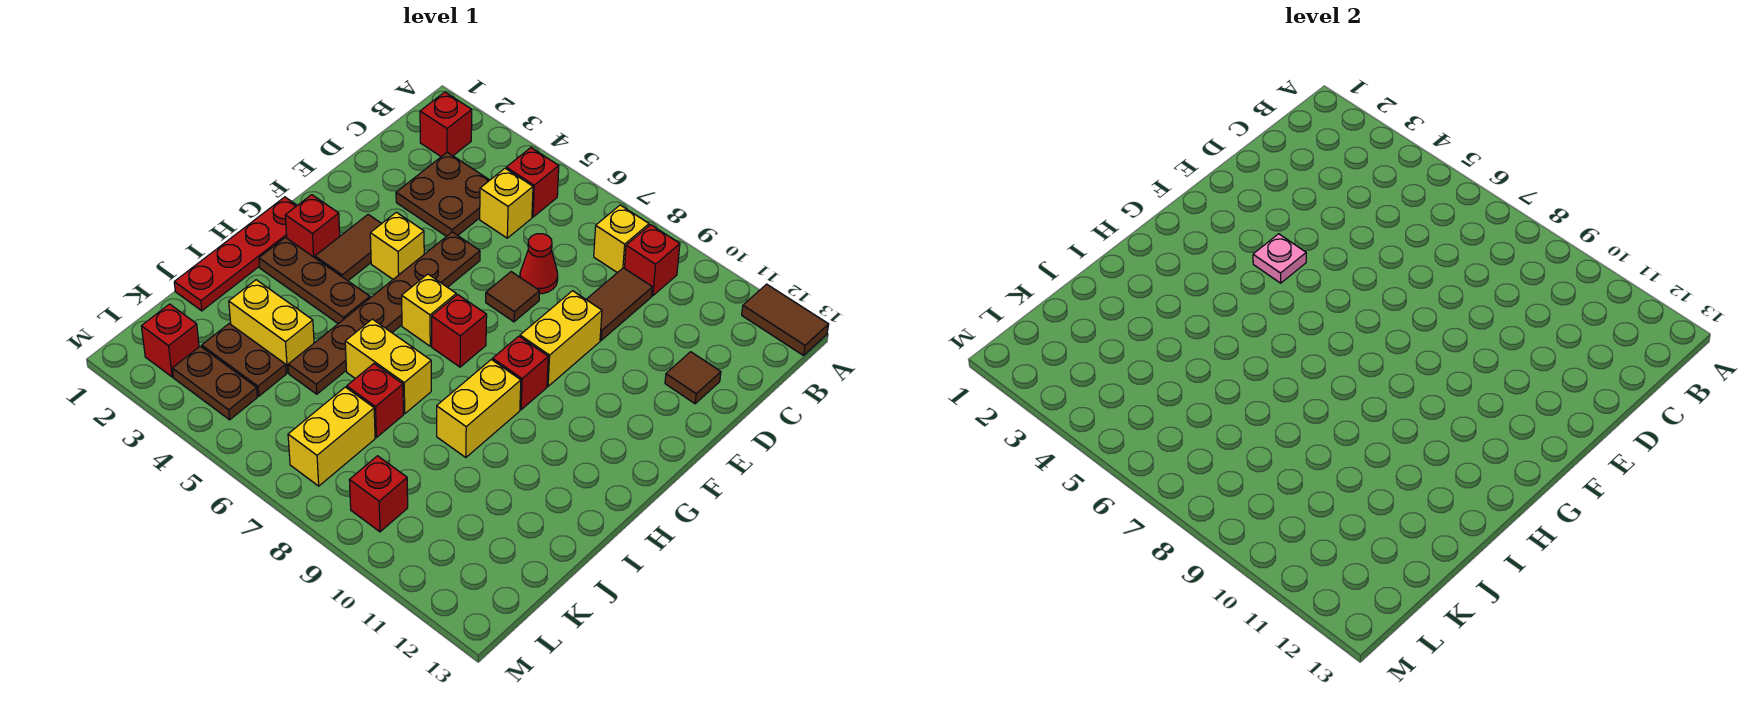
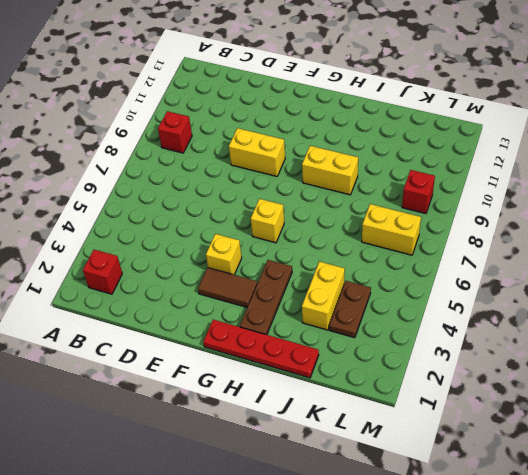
none -> brown tile A12:A13 level 1
none -> red brick B5 level 1
none -> yellow brick B8 level 1
none -> brown plate C3:D4 level 1

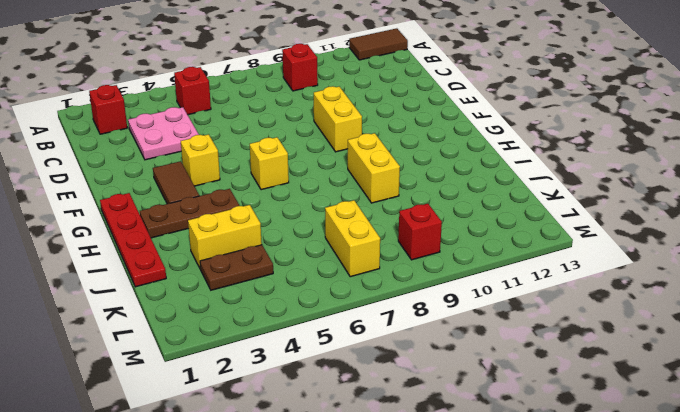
pink plate C3:D4 level 1 -> brown plate C3:D4 level 1
none -> yellow brick B8 level 1
none -> yellow brick C5 level 1
none -> brown tile C9:D9 level 1
none -> red cone D7 level 1

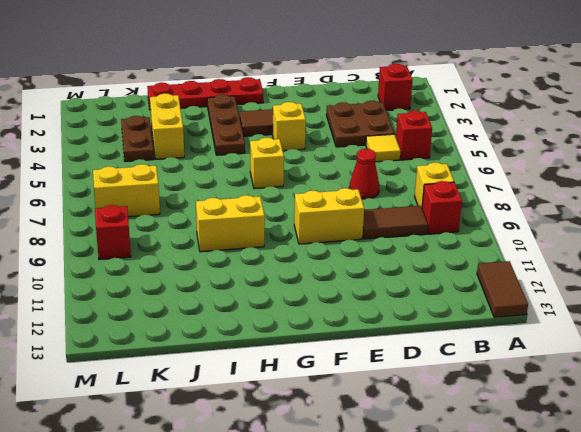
yellow tile C5 level 1 -> yellow brick C5 level 1
none -> brown tile D12 level 1
none -> brown plate E5:J5 level 1
none -> brown tile E7 level 1
none -> red brick G2 level 1

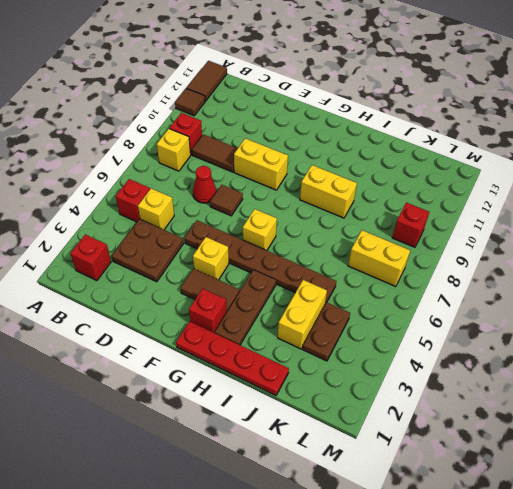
brown tile A11 level 1 -> brown tile D12 level 1
none -> red brick G7 level 1
none -> red brick G9 level 1
none -> yellow brick I6:I7 level 1
none -> red brick J7 level 1

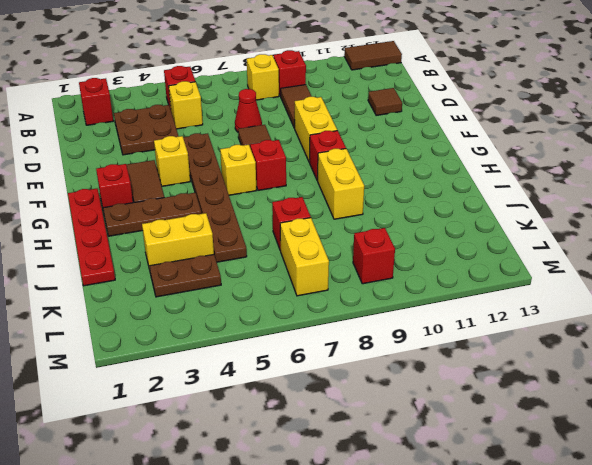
none -> yellow brick I6:I7 level 1
none -> red brick L2 level 1
none -> brown plate L3:L4 level 1
none -> pink plate F4 level 2

